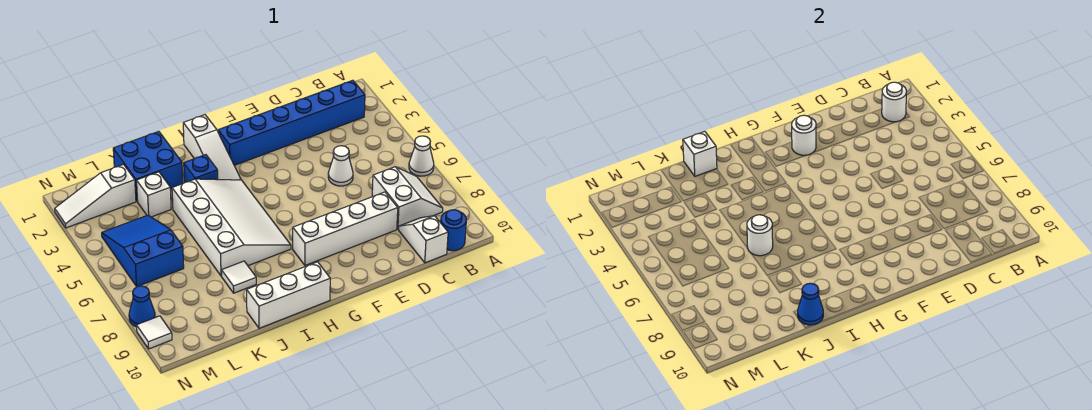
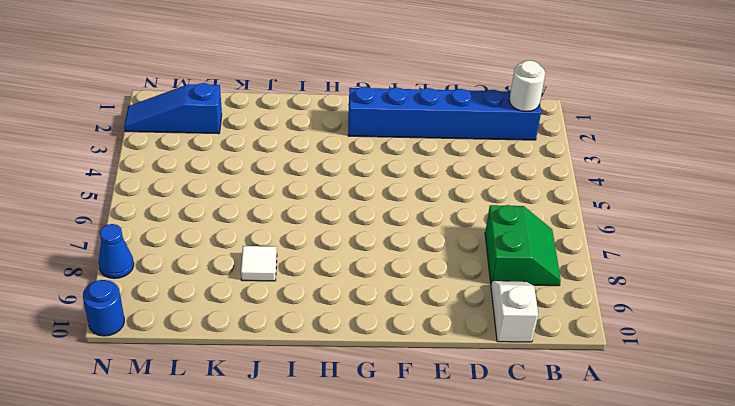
green slope B7:C8 level 1 top C -> white slope B7:C8 level 1 top C
blue slope L2:N2 level 1 top L -> white slope L2:N2 level 1 top L
blue round brick N10 level 1 -> blue round brick B10 level 1
none -> white cone A6 level 1
none -> white cone D5 level 1
none -> white brick D8:G8 level 1

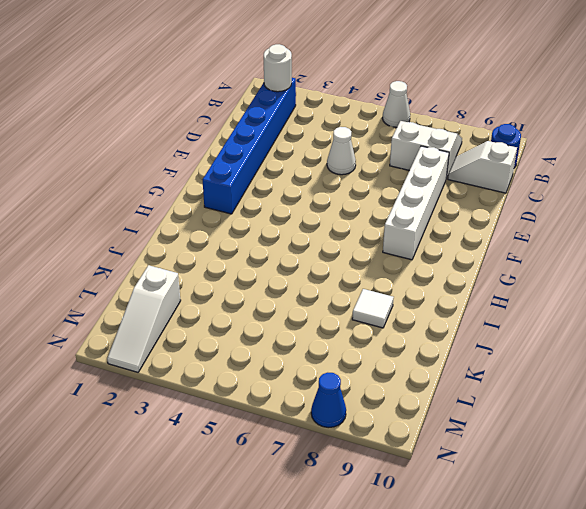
none -> white slope H1:H3 level 1 top 1
none -> white slope H4:J7 level 1 top J
none -> white brick H10:J10 level 1

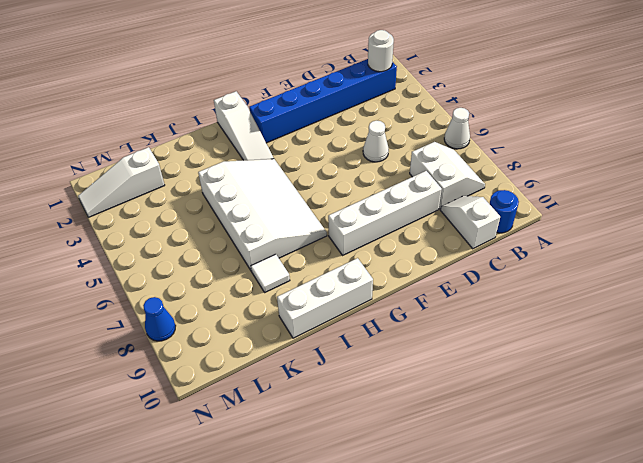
none -> blue brick I3 level 1
none -> blue brick J1:K2 level 1
none -> white brick K3 level 1

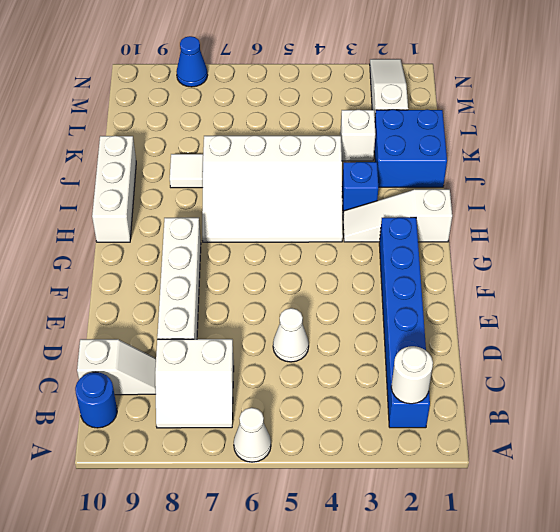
none -> blue slope L4:M6 level 1 top 6
none -> white tile N9 level 1
none -> white round brick F2 level 2

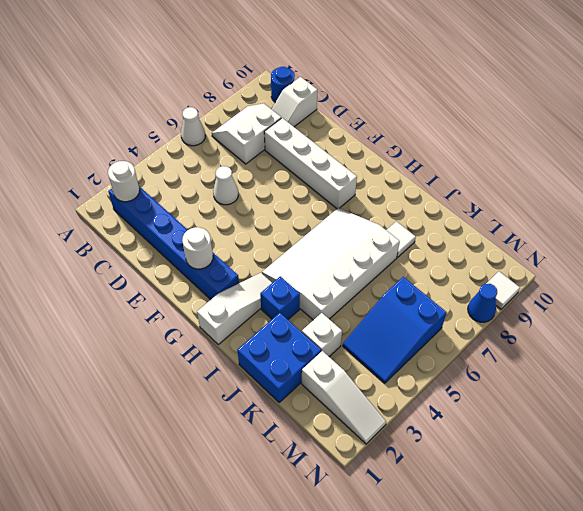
none -> white brick H10:J10 level 1
none -> white brick J1 level 2
none -> white round brick J6 level 2

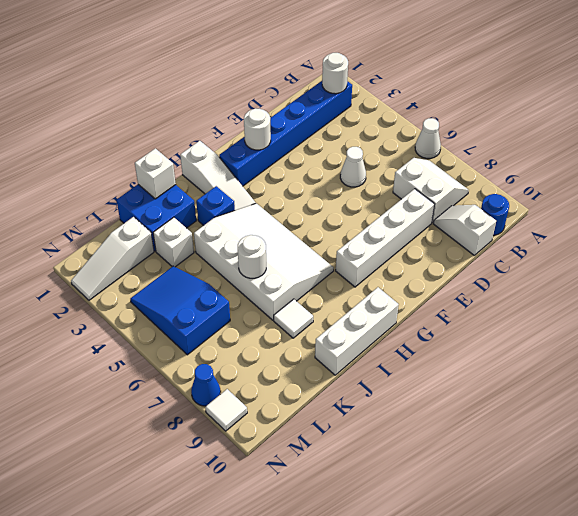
none -> blue cone J10 level 2

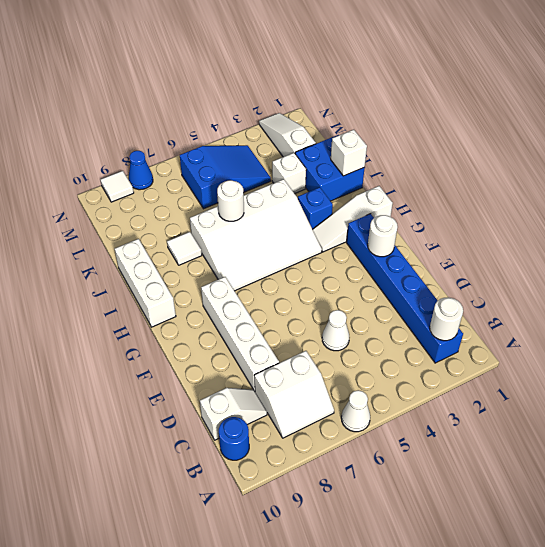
none -> blue cone J10 level 2

